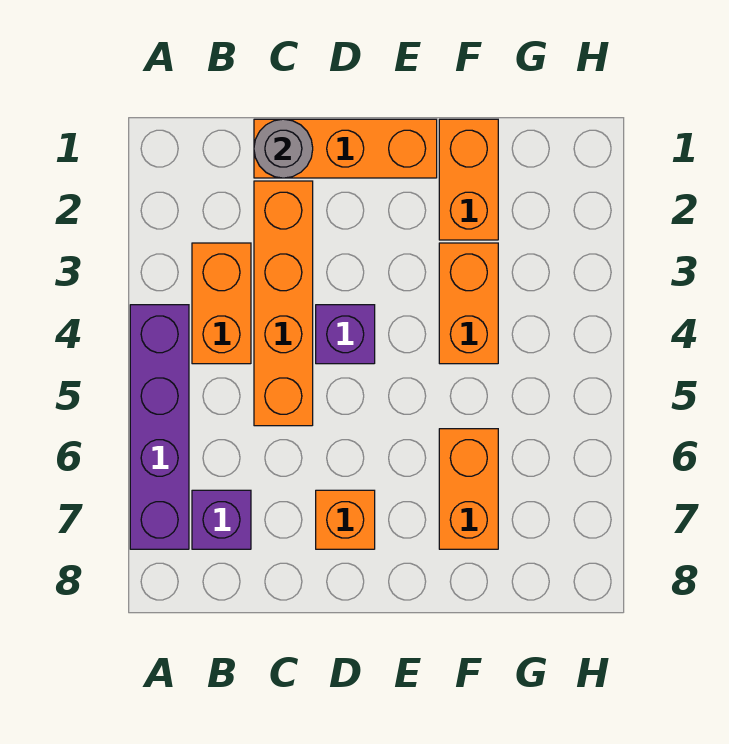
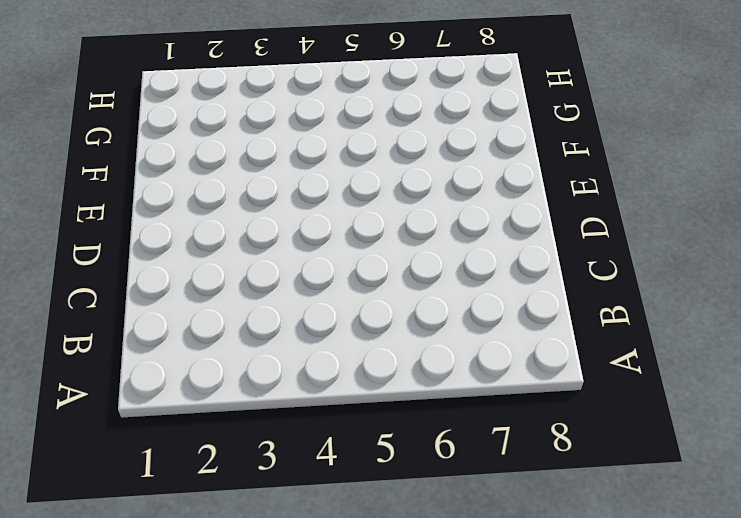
none -> purple brick A4:A7 level 1
none -> orange brick B3:B4 level 1

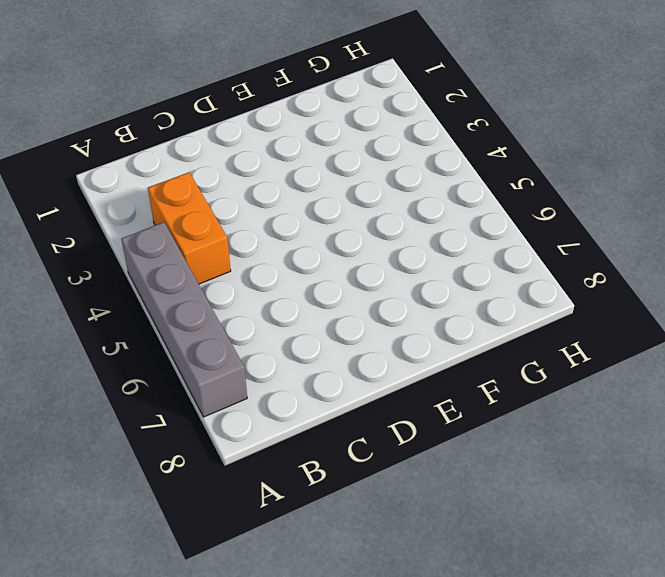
grey brick A4:A7 level 1 -> purple brick A4:A7 level 1
none -> purple brick B7 level 1
none -> orange brick C1:E1 level 1

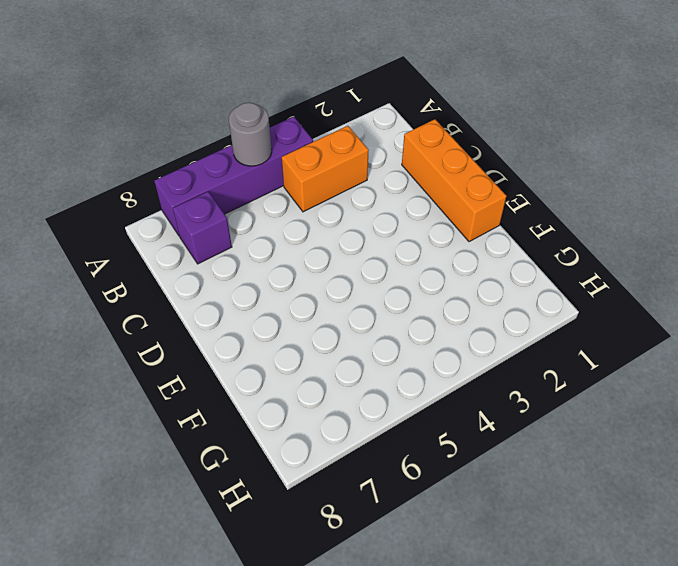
grey round brick A5 level 2 -> grey round brick C1 level 2
none -> orange brick C2:C5 level 1
none -> purple brick D4 level 1

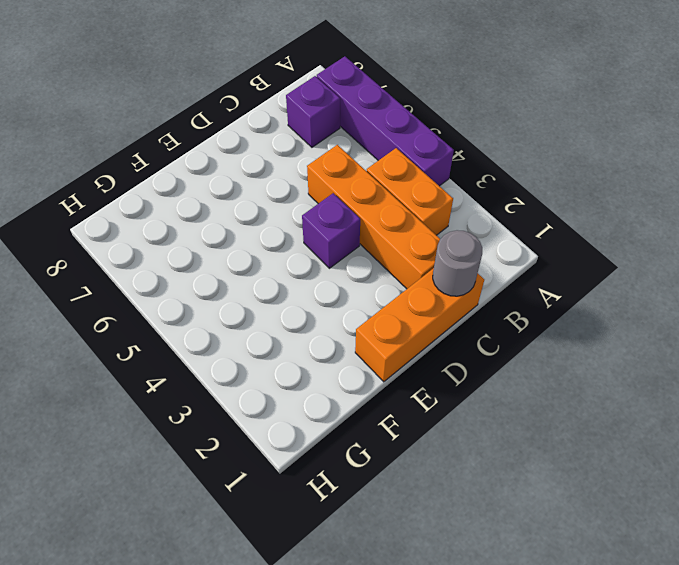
none -> orange brick D7 level 1
none -> orange brick F1:F2 level 1

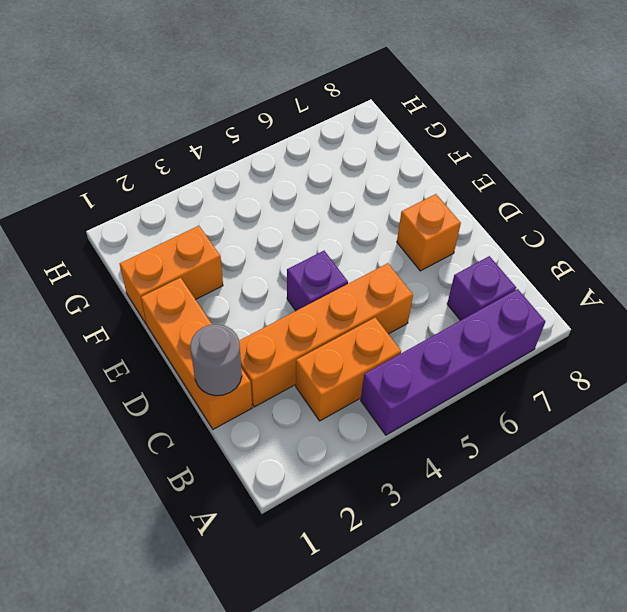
none -> orange brick F3:F4 level 1
none -> orange brick F6:F7 level 1

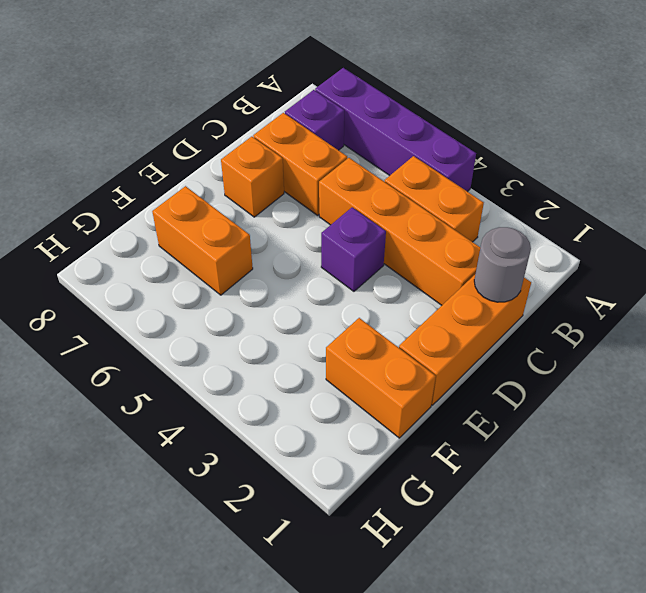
orange brick C6:C7 level 1 -> orange brick F3:F4 level 1

